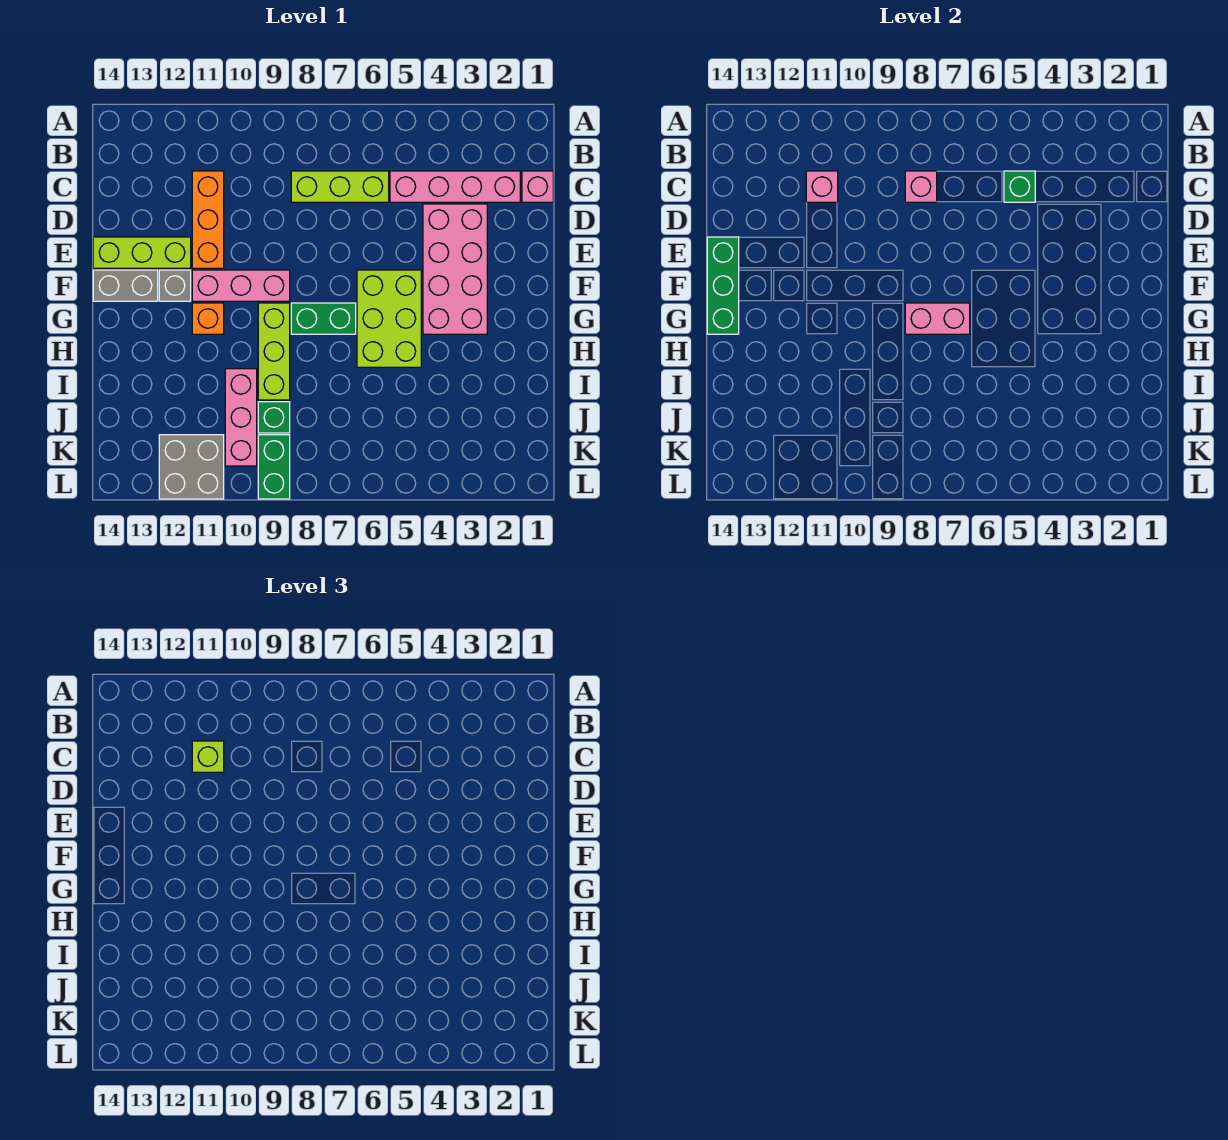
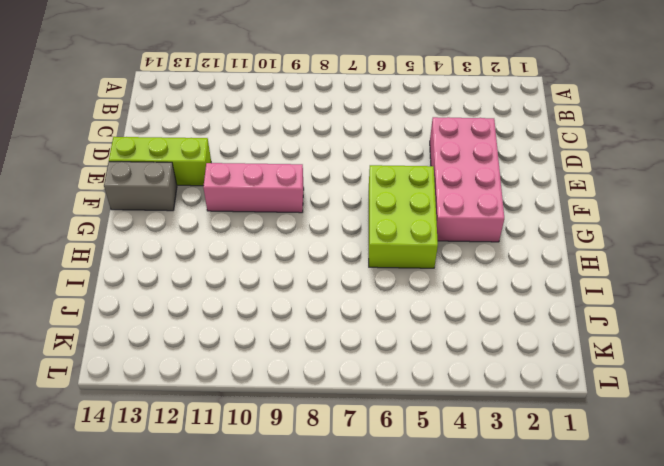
none -> pink brick C1 level 1
none -> pink brick C2:C5 level 1
none -> lime brick C6:C8 level 1

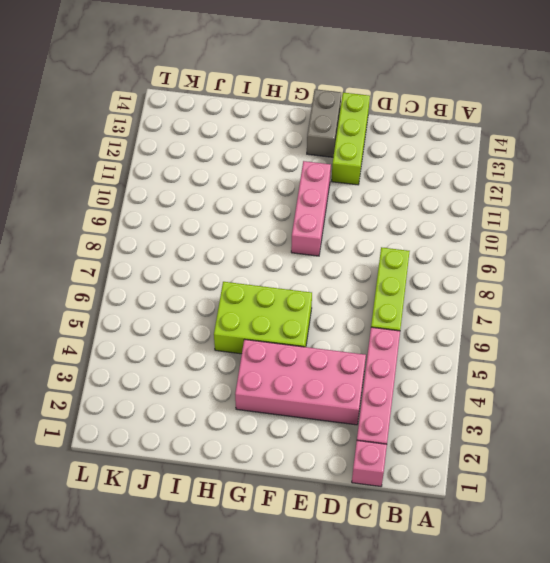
none -> orange brick C11:E11 level 1
none -> grey brick F12 level 1
none -> green brick G7:G8 level 1

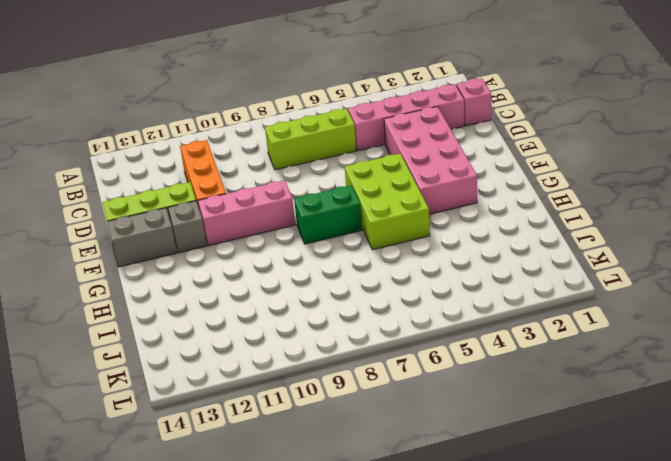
none -> lime brick G9:I9 level 1
none -> orange brick G11 level 1
none -> pink brick I10:K10 level 1

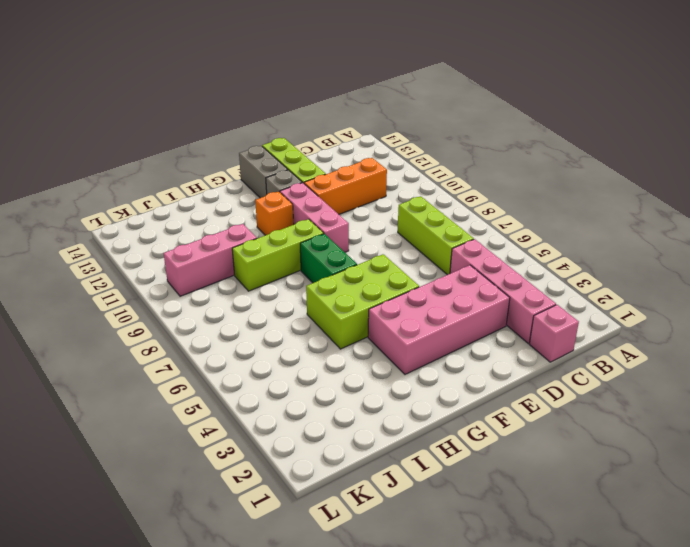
none -> green brick J9 level 1
none -> green brick K9:L9 level 1
none -> grey brick K11:L12 level 1

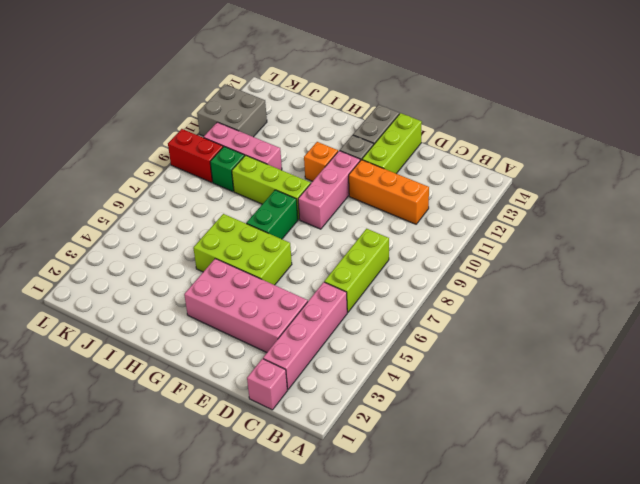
red brick K9:L9 level 1 -> green brick K9:L9 level 1
none -> green brick C5 level 2
none -> pink brick C8 level 2
none -> pink brick C11 level 2

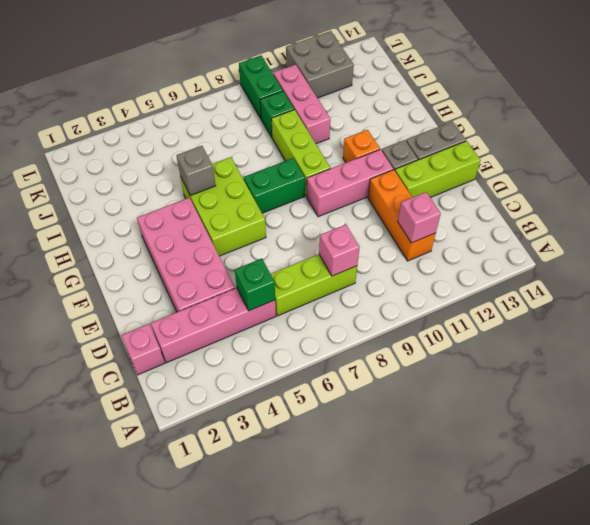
grey brick H5 level 2 -> none
none -> green brick E14:G14 level 2
none -> pink brick G7:G8 level 2
none -> lime brick C11 level 3

